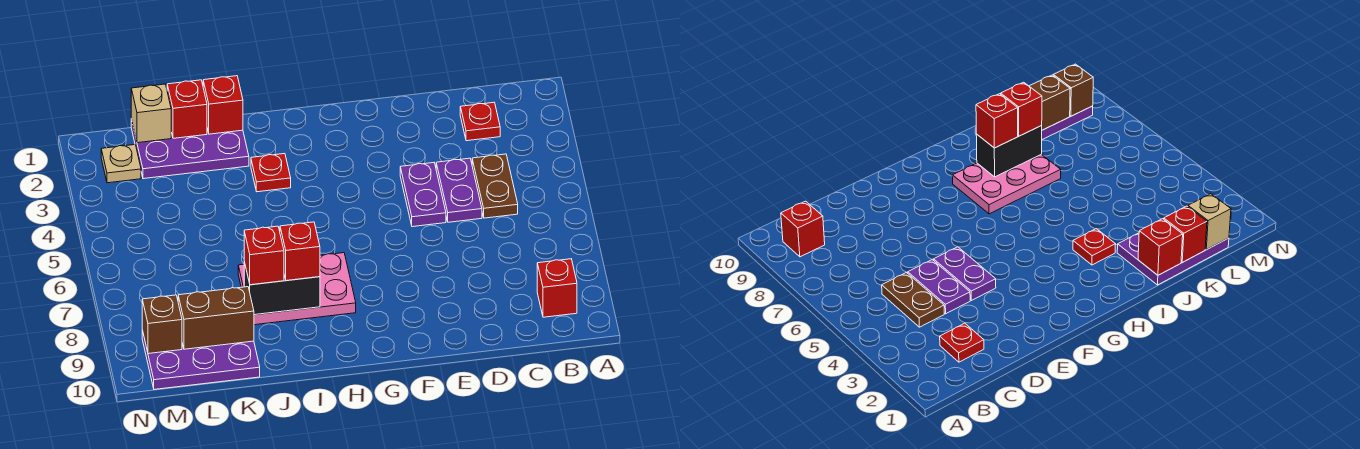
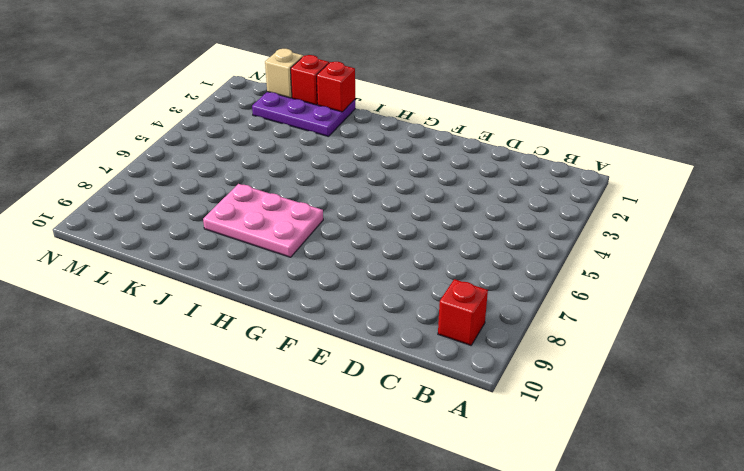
none -> red plate C2 level 1
none -> brown plate C4:C5 level 1
none -> purple plate D4:D5 level 1

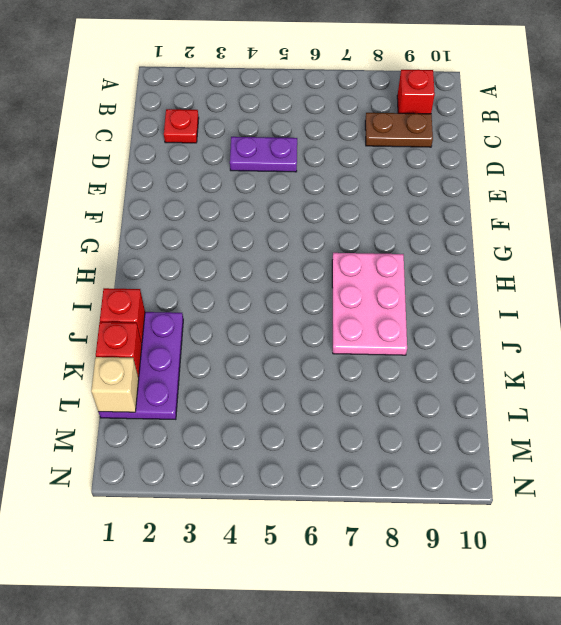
brown plate C8:C9 level 1 -> brown plate C4:C5 level 1
none -> purple plate E4:E5 level 1
none -> red plate I3 level 1
none -> purple plate K9:M10 level 1

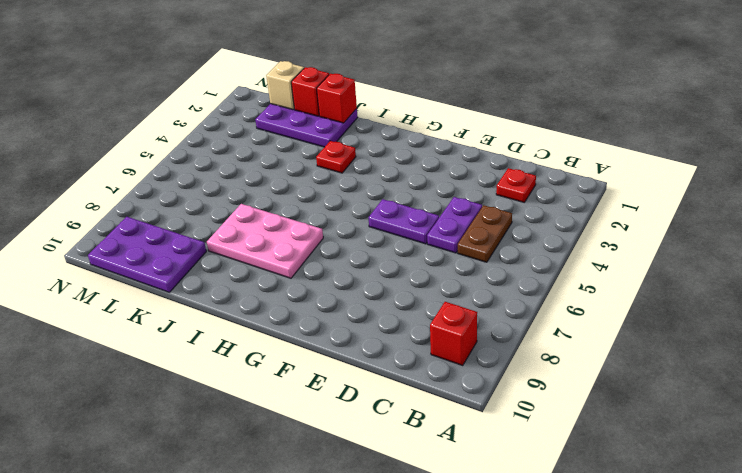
purple plate E5:F5 level 1 -> purple plate E4:E5 level 1
none -> tan plate M2 level 1
none -> black brick I8:J8 level 2
none -> brown brick K9:L9 level 2

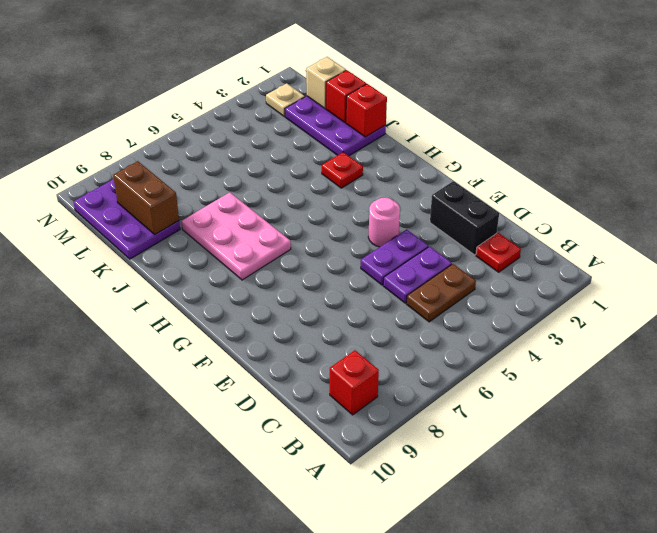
black brick D2:E2 level 1 -> black brick I8:J8 level 2
pink round brick F4 level 1 -> none
none -> brown brick M9 level 2
none -> red brick I8 level 3
none -> red brick J8 level 3

